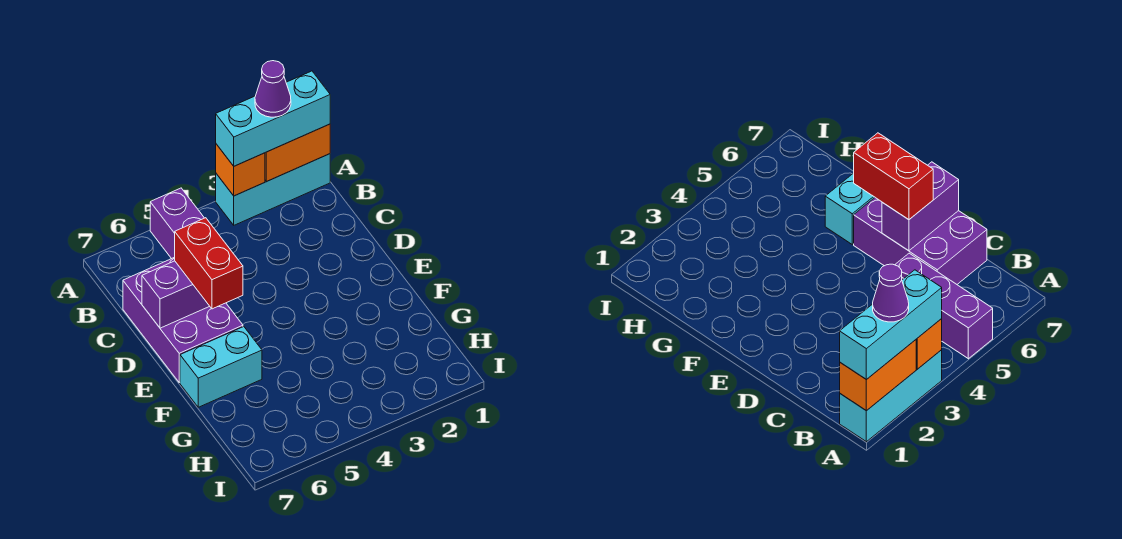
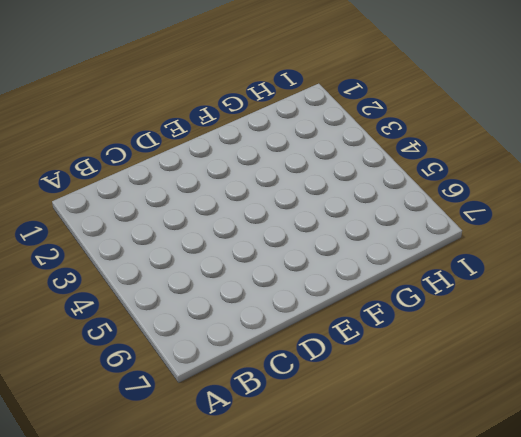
none -> cyan brick A1:A3 level 1
none -> purple brick A5:C5 level 1

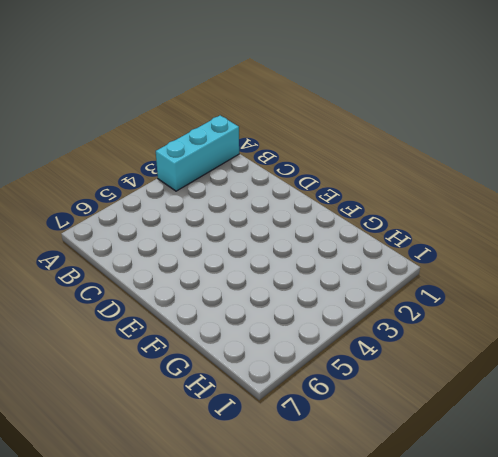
none -> purple brick A5:C5 level 1
none -> purple brick C6:E7 level 1

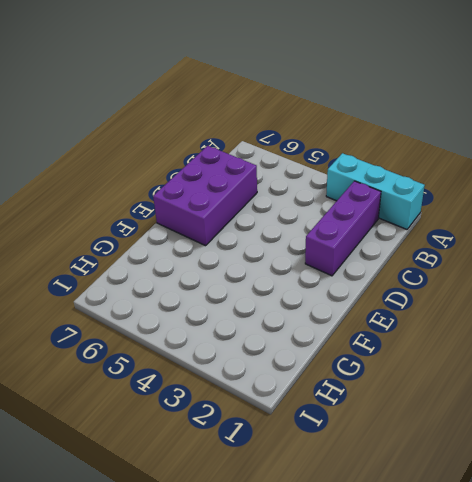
purple brick B2:D2 level 1 -> purple brick A5:C5 level 1
none -> cyan brick F6:F7 level 1
none -> orange brick A1:A2 level 2

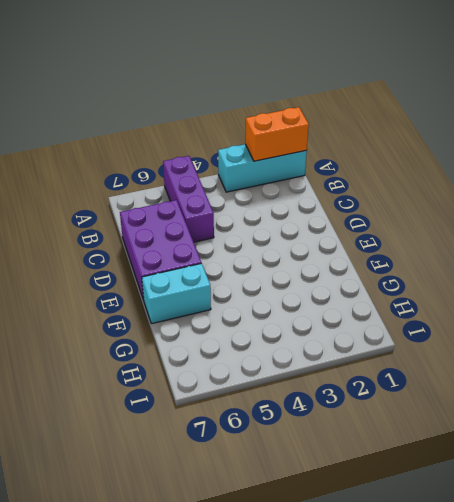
none -> orange brick A3 level 2
none -> purple brick D6:D7 level 2

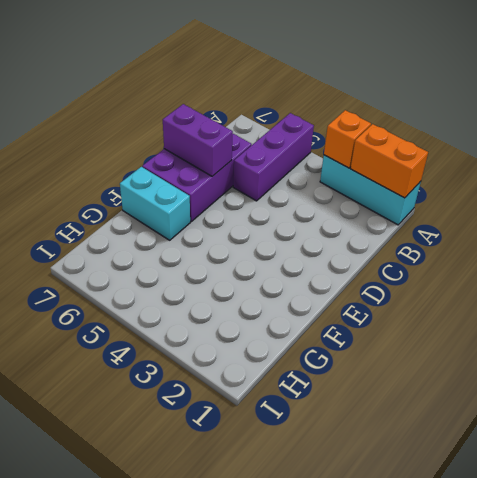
none -> cyan brick A1:A3 level 3
none -> red brick D6:E6 level 3

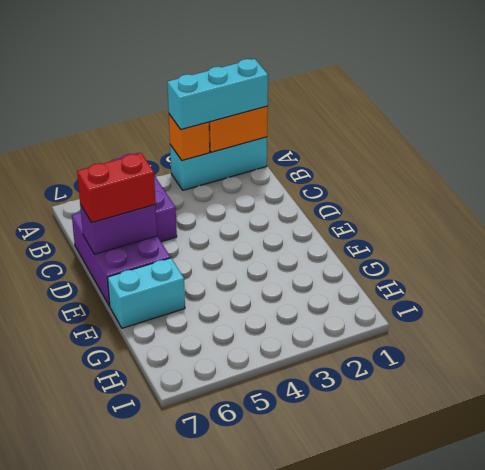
red brick D6:D7 level 3 -> red brick D6:E6 level 3
none -> purple cone A2 level 4

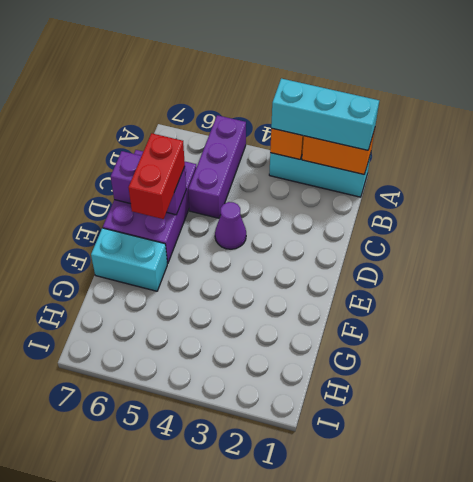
purple cone D4 level 1 -> purple cone A2 level 4

